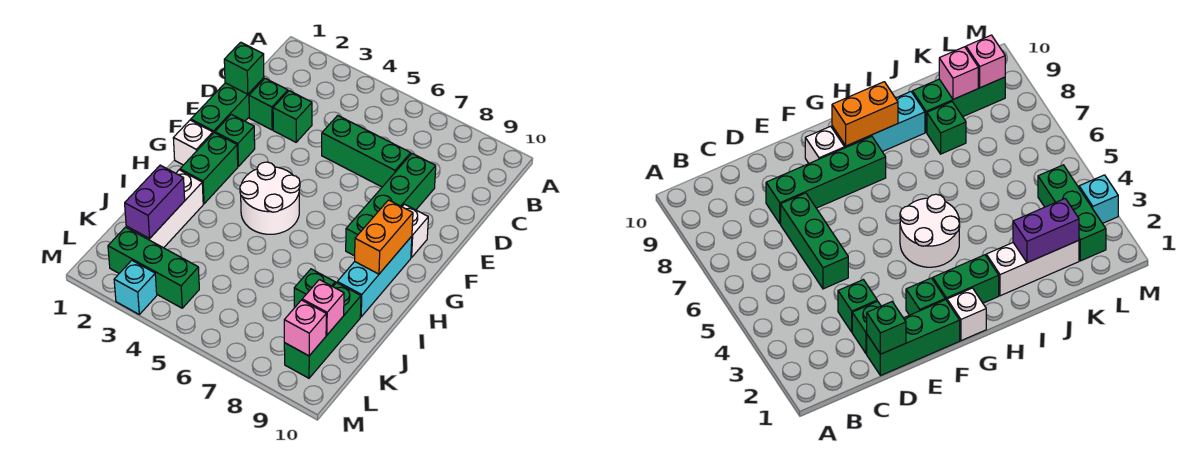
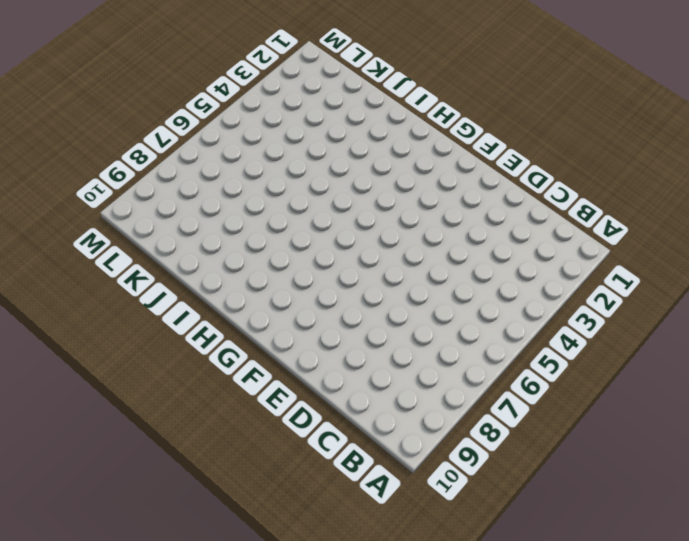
none -> green brick D1:F1 level 1
none -> green brick D2 level 1
none -> green brick D3 level 1

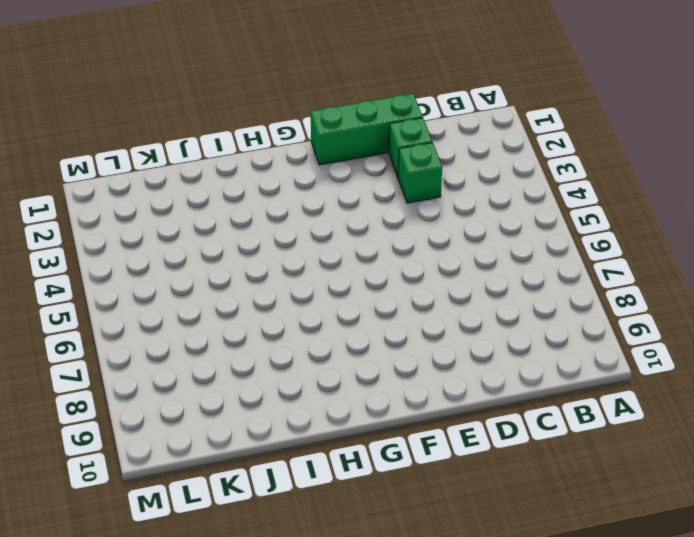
none -> green brick D5:D7 level 1
none -> green brick D8:G8 level 1
none -> green brick F2 level 1

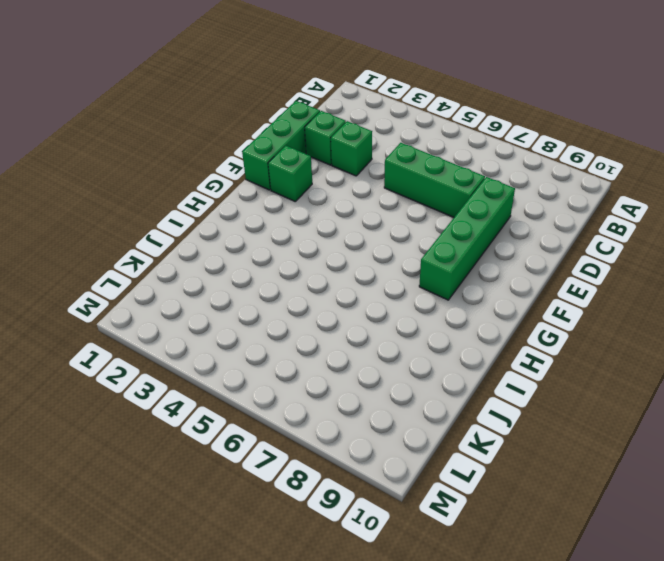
none -> white brick F9 level 1
none -> white brick G1 level 1
none -> green brick G2:H2 level 1

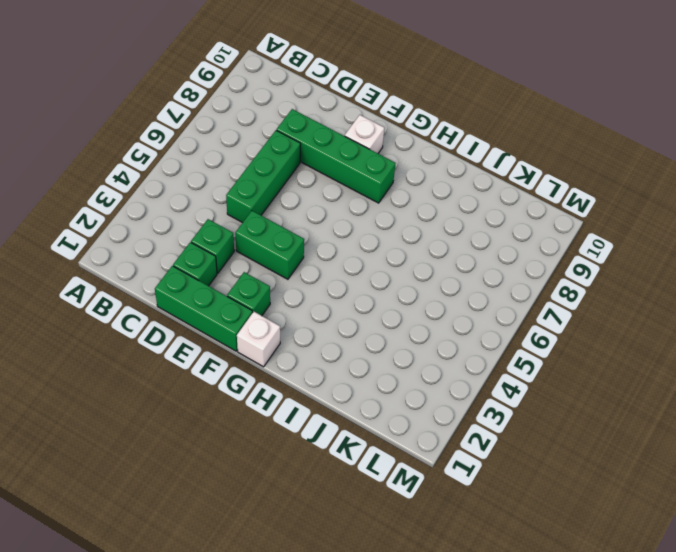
green brick E4:F4 level 1 -> green brick G2:H2 level 1
none -> white round brick G4:H5 level 1
none -> cyan brick G9:I9 level 1
none -> white brick I2:K2 level 1

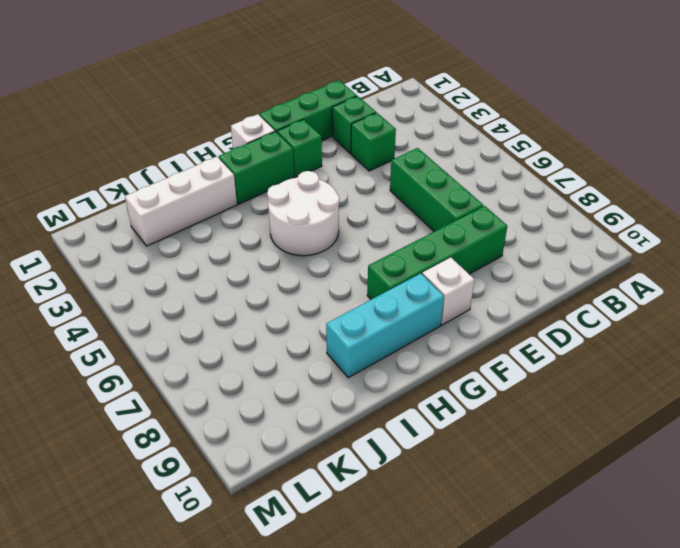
none -> green brick J8 level 1
none -> green brick J9:L9 level 1
none -> green brick L2:L4 level 1

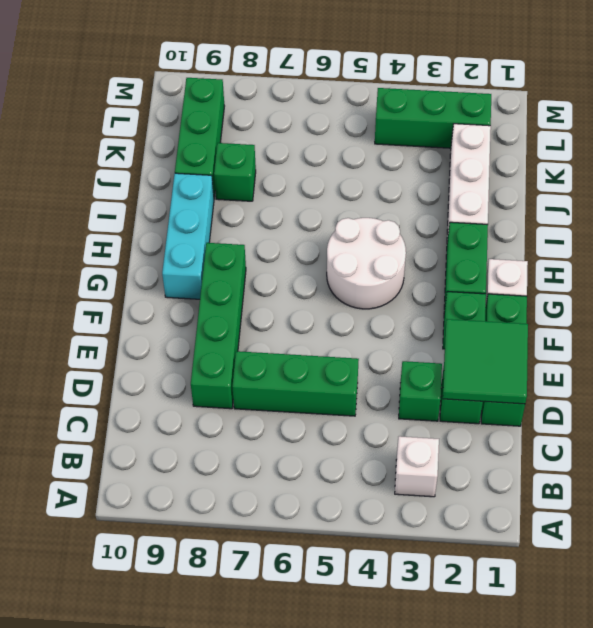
white brick B3 level 1 -> white brick F9 level 1
green tile D1:E2 level 2 -> green brick D1 level 2
none -> cyan brick M3 level 1
none -> orange brick G9:H9 level 2
none -> purple brick J2:K2 level 2

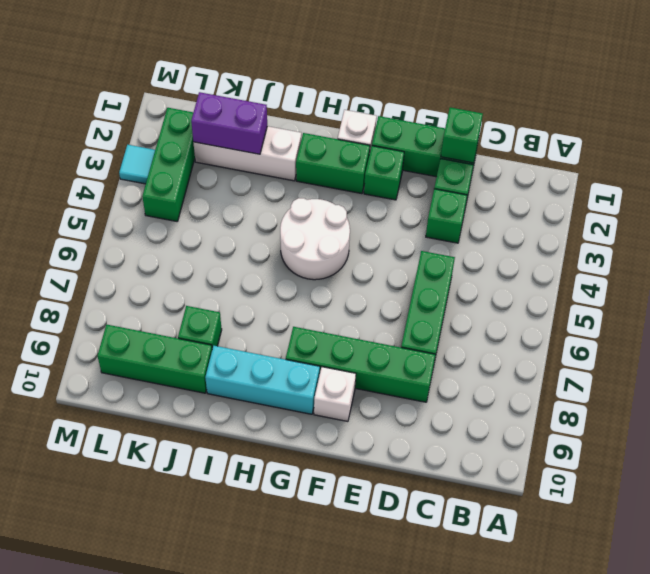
cyan tile M3 level 1 -> cyan brick M3 level 1
none -> orange brick G9:H9 level 2
none -> pink brick K9 level 2
none -> pink brick L9 level 2

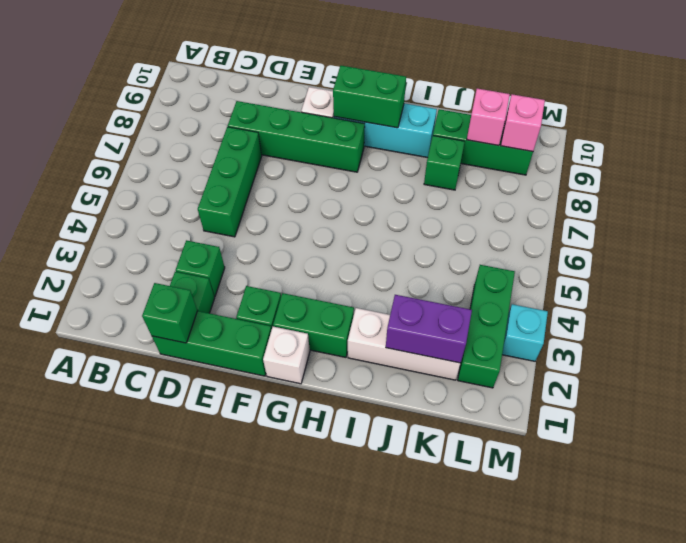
green brick G9:H9 level 2 -> orange brick G9:H9 level 2
none -> white round brick G4:H5 level 1

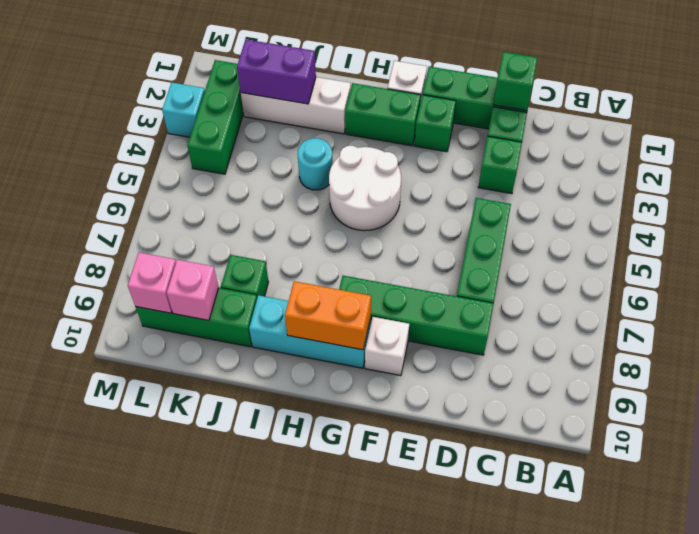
cyan round brick I4 level 1 -> none

